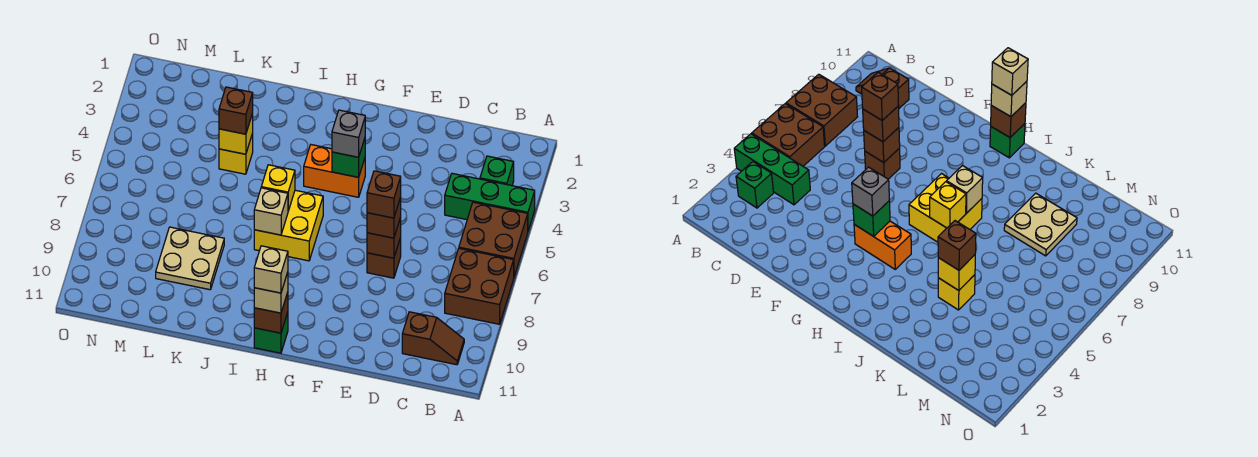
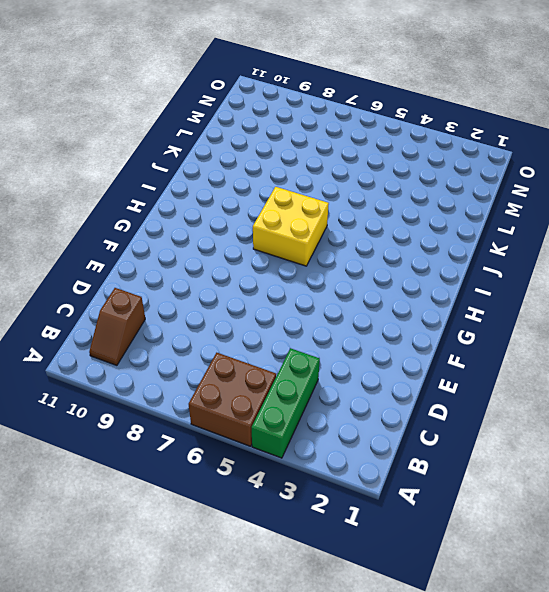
none -> brown brick A7:B8 level 1
none -> green brick B3 level 1
none -> brown brick E7 level 1

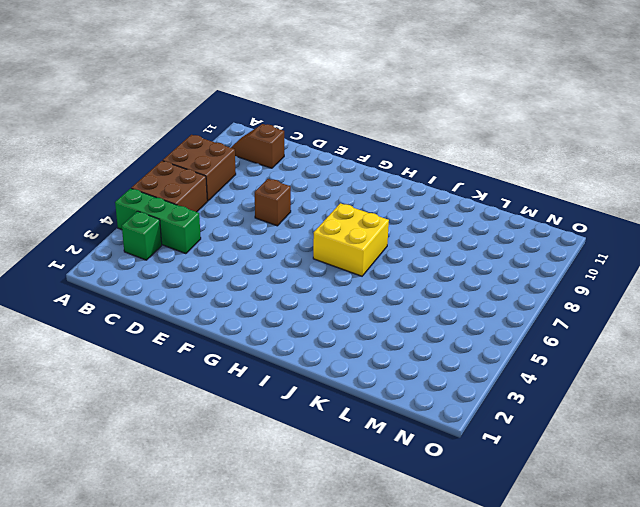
none -> orange brick G4:H4 level 1
none -> green brick H11 level 1
none -> yellow brick K4 level 1

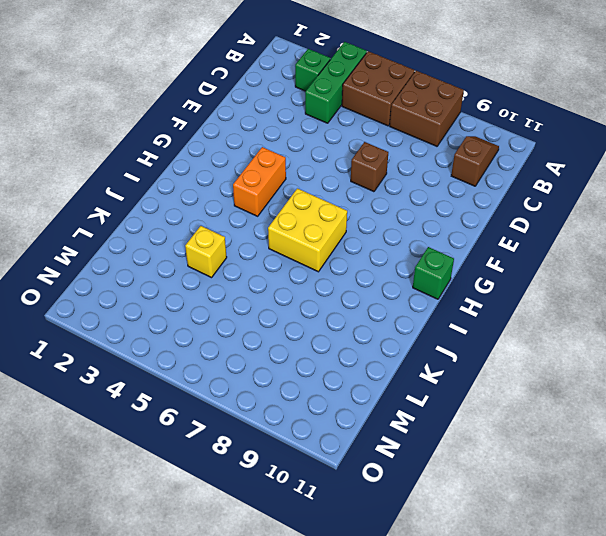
none -> tan plate K8:L9 level 1
none -> brown brick E7 level 2
none -> green brick G4 level 2

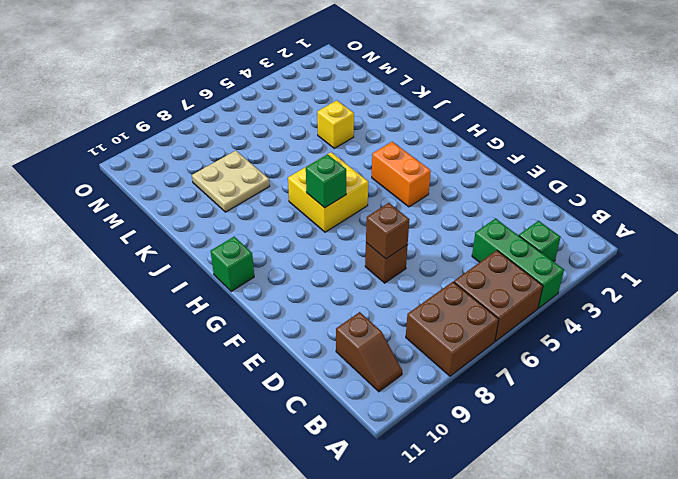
green brick H7 level 2 -> green brick G4 level 2
none -> brown brick H11 level 2
none -> yellow brick I6 level 2
none -> tan brick I7 level 2

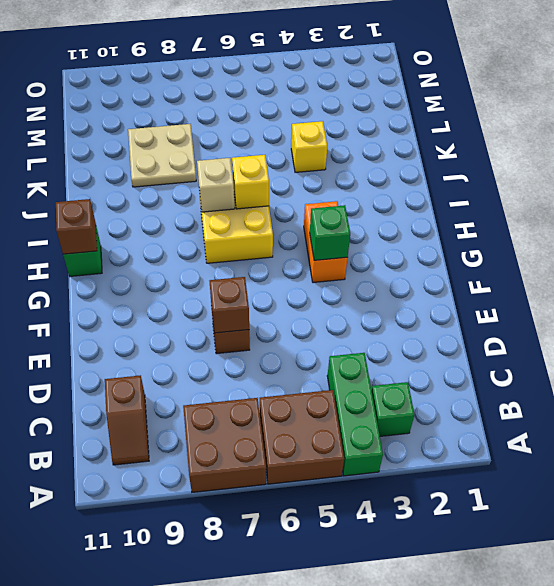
none -> yellow brick K4 level 2
none -> brown brick E7 level 3
none -> grey brick G4 level 3

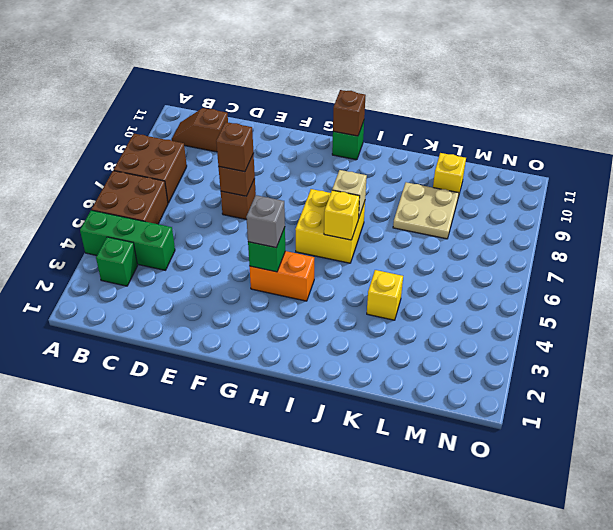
yellow brick L10 level 1 -> yellow brick K4 level 2
none -> tan brick H11 level 3
none -> brown brick K4 level 3
none -> brown brick E7 level 4

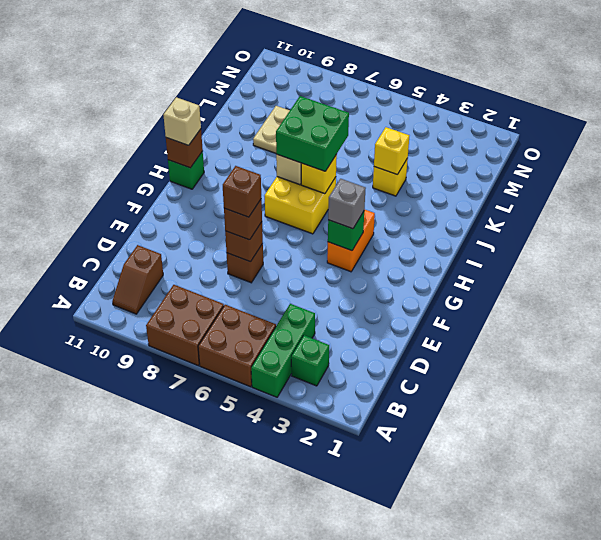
green brick I6:J7 level 3 -> none
none -> brown brick K4 level 3
none -> tan brick H11 level 4

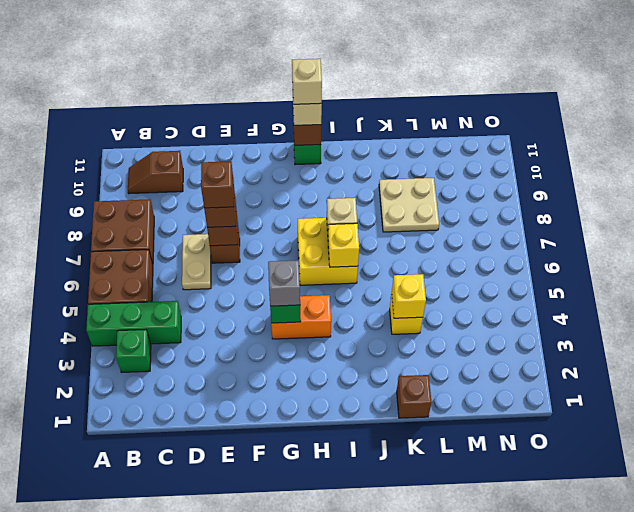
tan plate D6:D7 level 1 -> none
brown brick K1 level 1 -> brown brick K4 level 3

